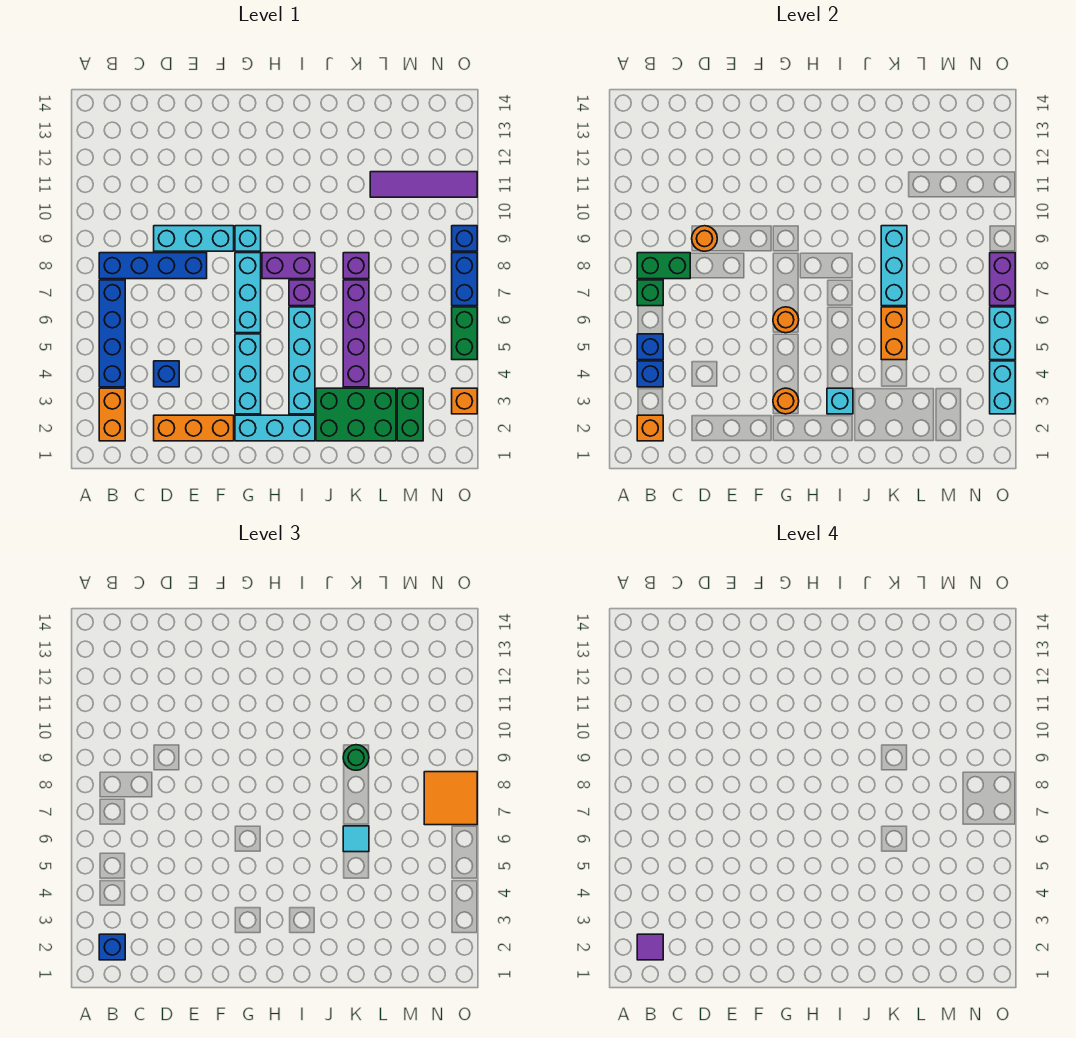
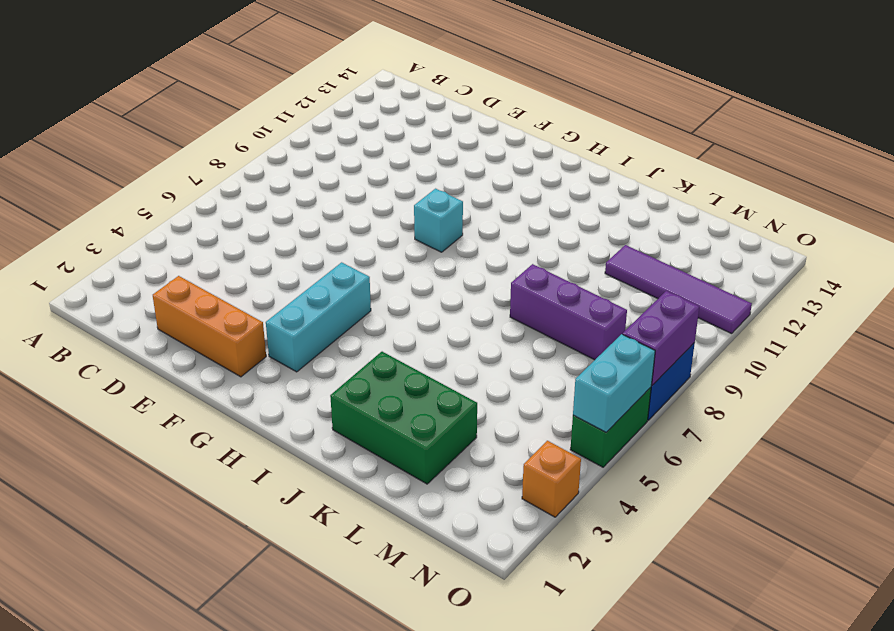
purple brick K8:M8 level 1 -> purple brick K8 level 1
none -> orange brick B2:B3 level 1
none -> blue brick B4:B7 level 1
none -> blue brick B8:E8 level 1
none -> blue brick D4 level 1

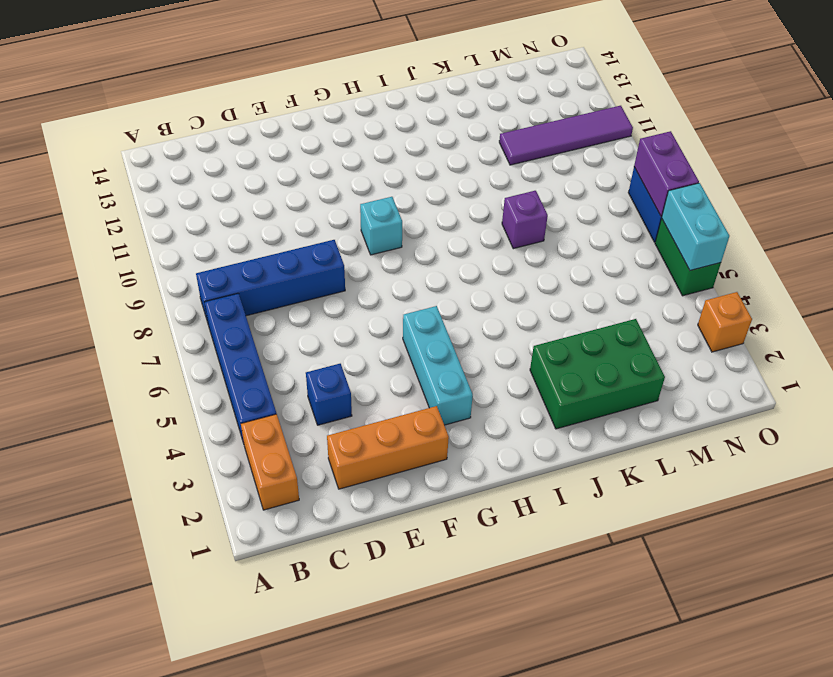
none -> cyan brick D9:F9 level 1
none -> cyan brick G2:I2 level 1
none -> cyan brick G6:G8 level 1
none -> purple brick H8:I8 level 1

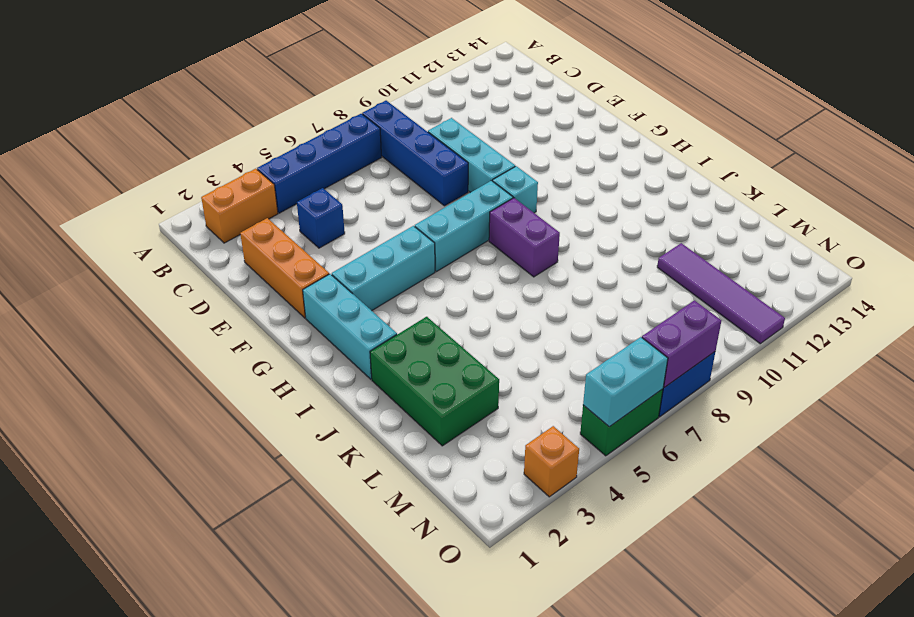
none -> cyan brick I3:I6 level 1
none -> purple brick I7 level 1
none -> purple brick K4:K7 level 1
none -> purple brick K8 level 1

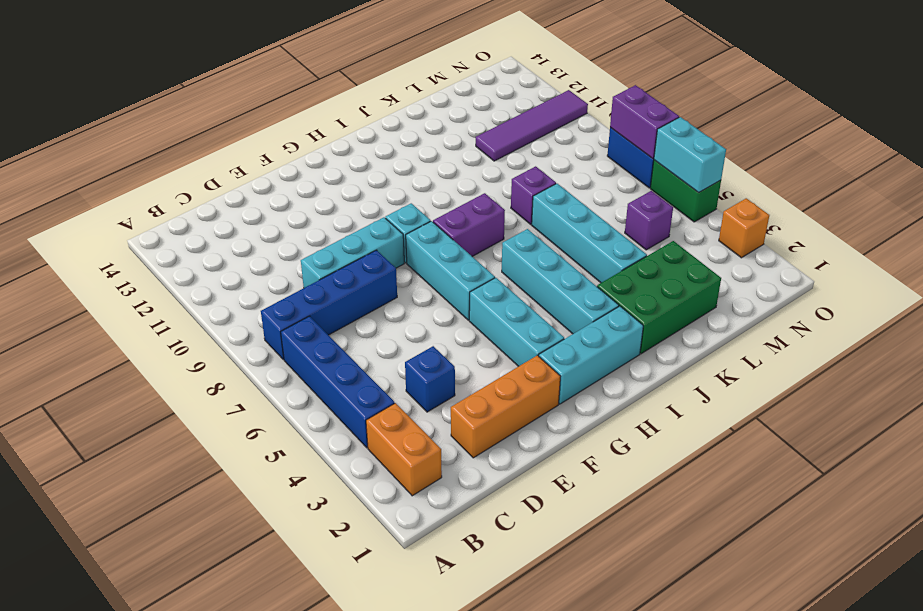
cyan brick K4:K7 level 1 -> purple brick K4:K7 level 1
purple brick M5 level 1 -> purple brick I7 level 1
none -> green brick M2:M3 level 1
none -> blue brick O9 level 1
none -> orange brick B2 level 2
none -> blue brick B4 level 2

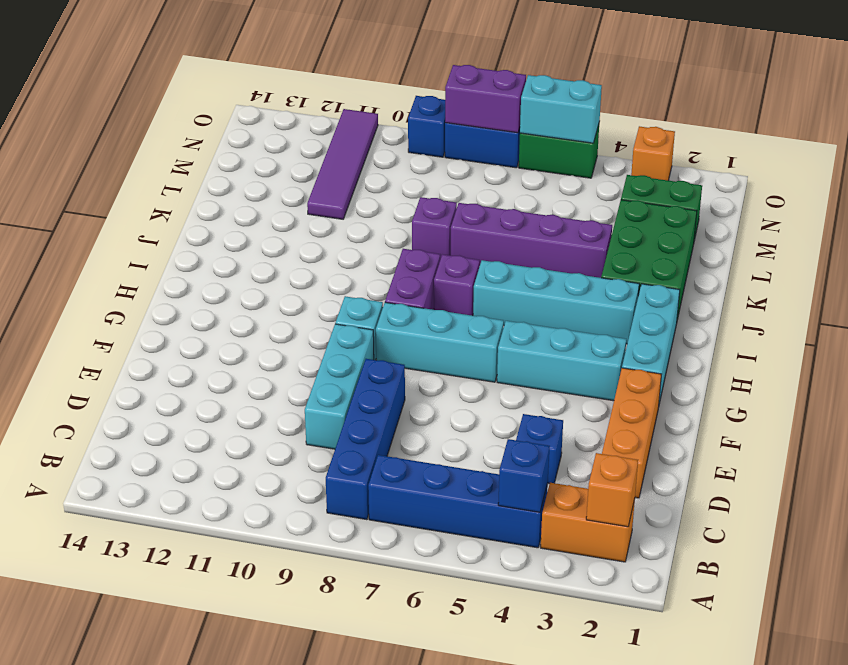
none -> blue brick B5 level 2
none -> green brick B7 level 2
none -> green brick B8:C8 level 2
none -> orange round brick D9 level 2

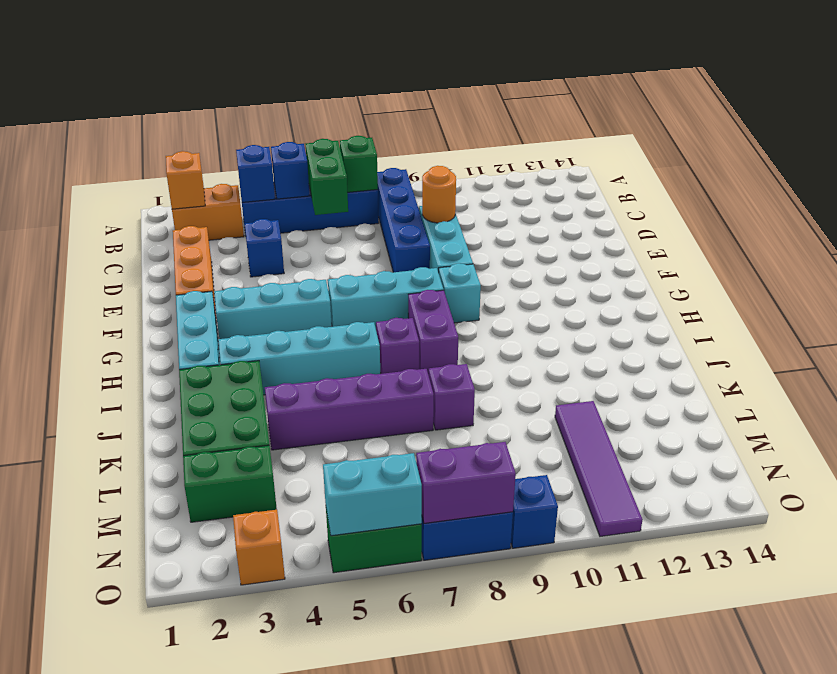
green brick B6:C6 level 2 -> green brick B8:C8 level 2
none -> orange round brick G3 level 2
none -> orange round brick G6 level 2
none -> cyan brick I3 level 2
none -> orange brick K5:K6 level 2

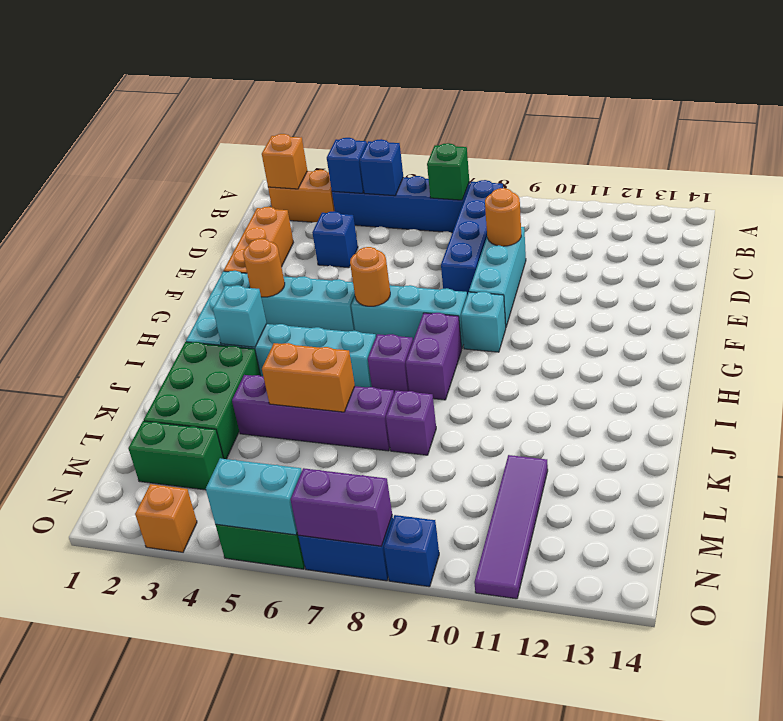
none -> green brick B8:C8 level 2
none -> cyan brick K7:K9 level 2
none -> cyan brick O3:O4 level 2
none -> blue brick B2 level 3

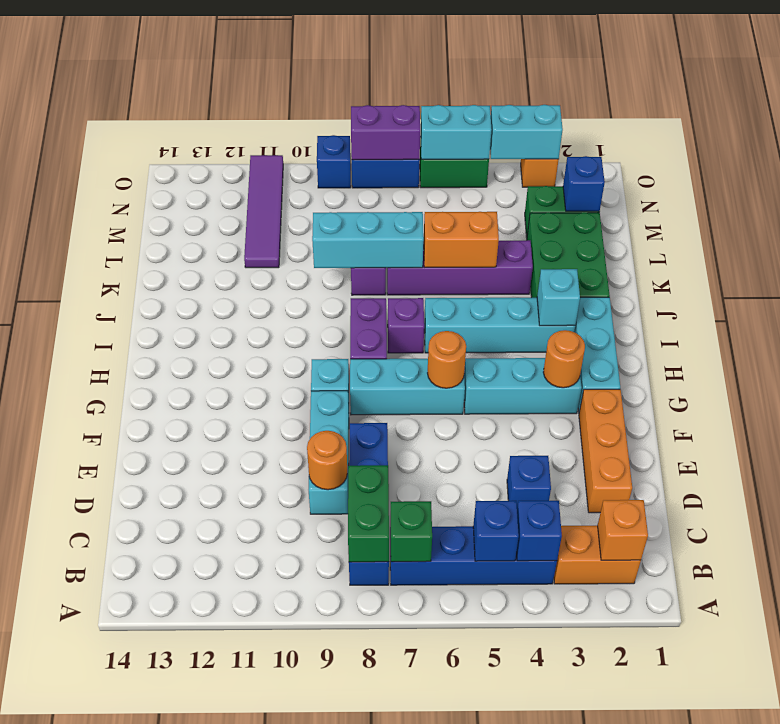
blue brick M2 level 2 -> blue brick B2 level 3
none -> cyan tile K6 level 3
none -> green round brick K9 level 3
none -> orange tile N7:O8 level 3
none -> purple tile B2 level 4

